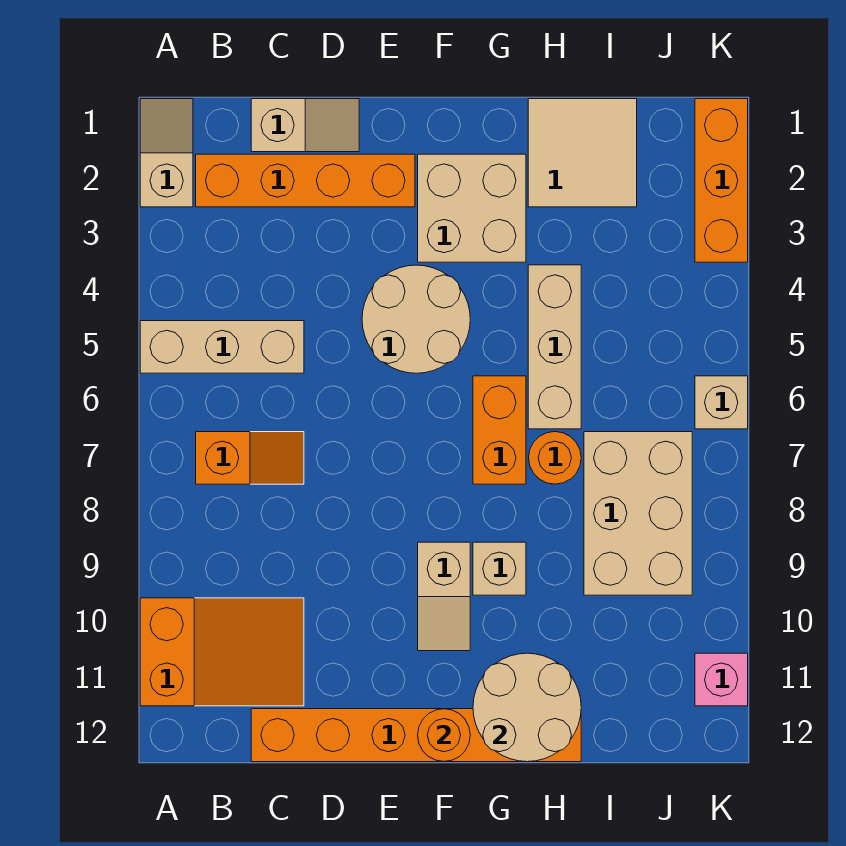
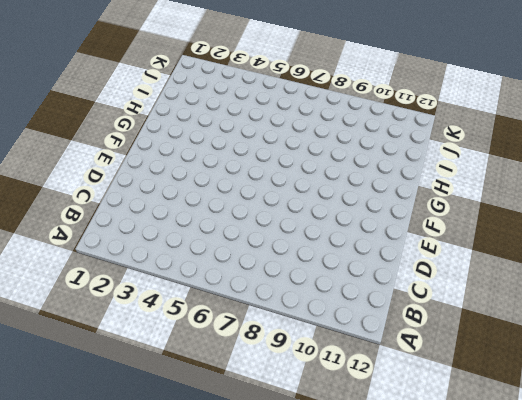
none -> tan slope A1:A2 level 1 top 2
none -> tan brick A5:C5 level 1
none -> orange slope A10:C11 level 1 top A

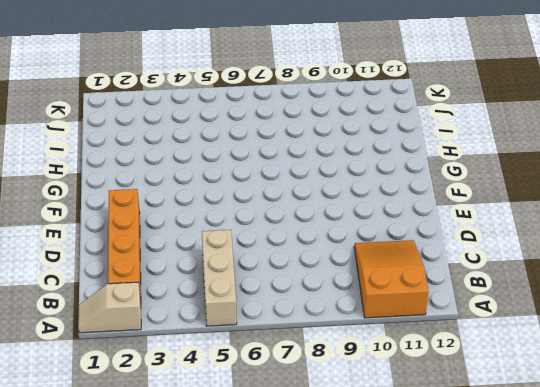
none -> orange slope B7:C7 level 1 top B
none -> tan slope C1:D1 level 1 top C
none -> orange brick C12:H12 level 1

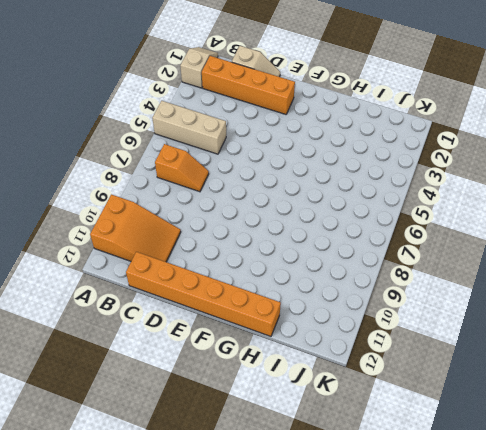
none -> tan round brick E4:F5 level 1
none -> tan brick F2:G3 level 1
none -> tan slope F9:F10 level 1 top 9

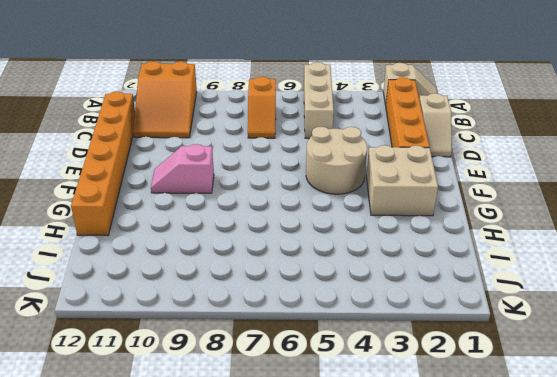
pink slope F9:F10 level 1 top 9 -> tan slope F9:F10 level 1 top 9
none -> orange brick G6:G7 level 1
none -> tan brick G9 level 1
none -> tan tile H1:I2 level 1

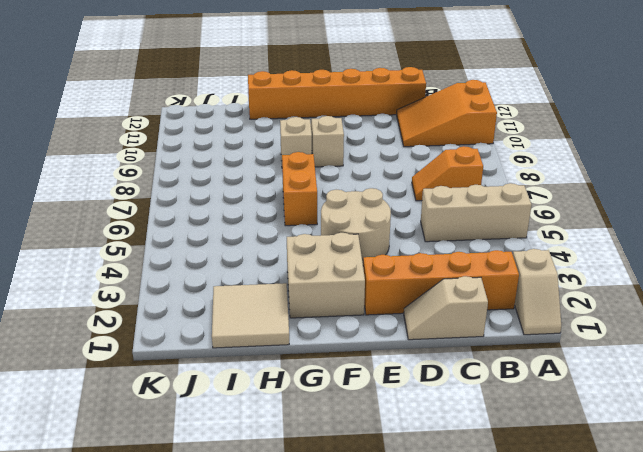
none -> tan brick H4:H6 level 1
none -> orange round brick H7 level 1
none -> tan brick I7:J9 level 1

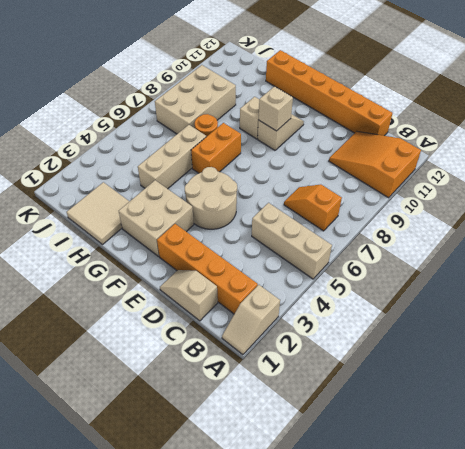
tan brick F9 level 2 -> tan brick K6 level 1
none -> orange brick K1:K3 level 1
none -> pink brick K11 level 1
none -> orange round brick F12 level 2

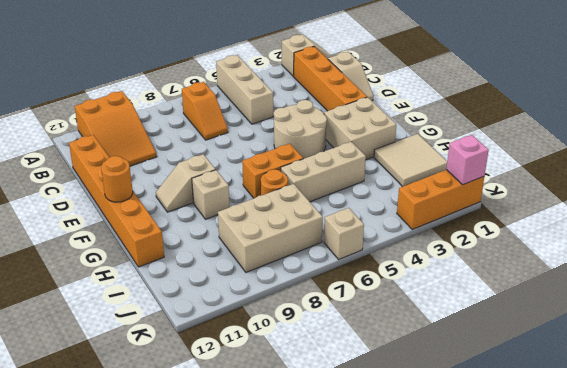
pink brick K1 level 2 -> pink brick K11 level 1
none -> tan round brick G11:H12 level 2

